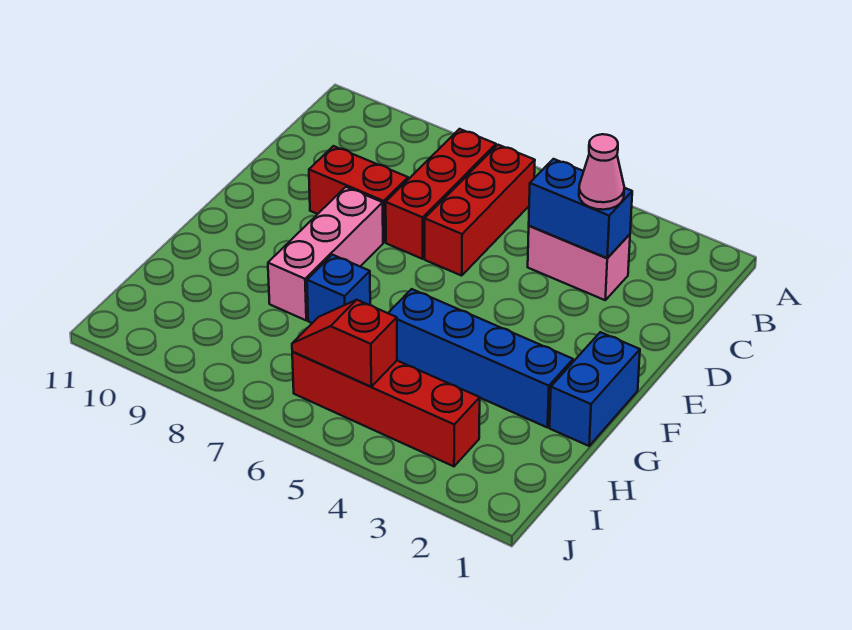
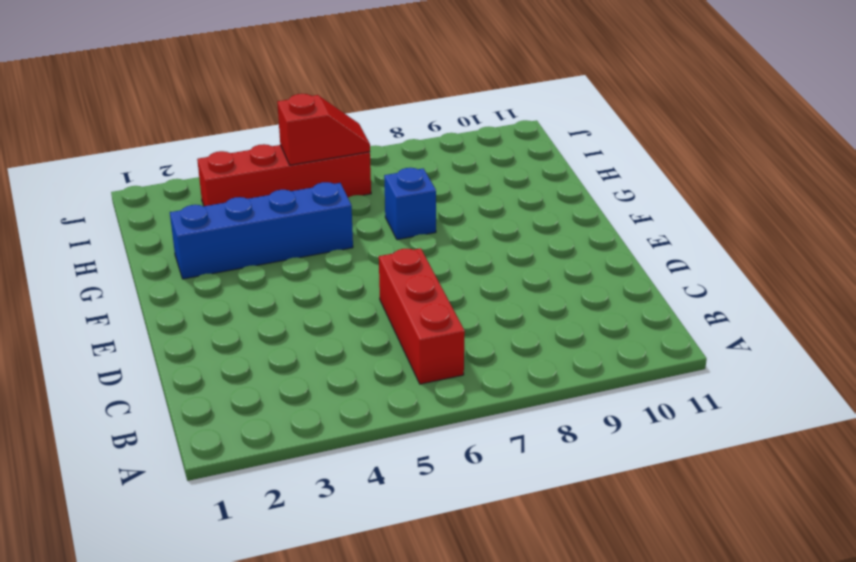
none -> red brick B7:D7 level 1
none -> pink brick C3:C4 level 1
none -> red brick D8:D9 level 1

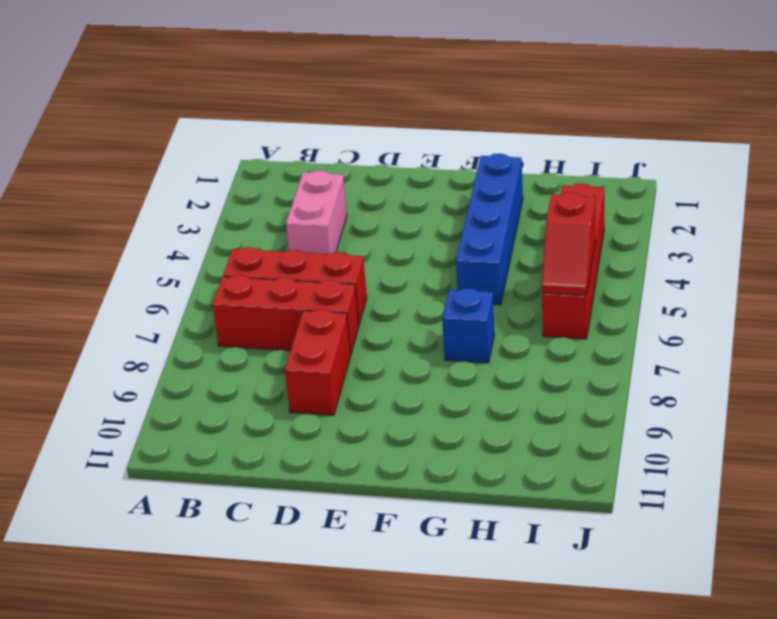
none -> pink brick E8:G8 level 1
none -> blue brick F1:G1 level 1
none -> blue brick C3:C4 level 2

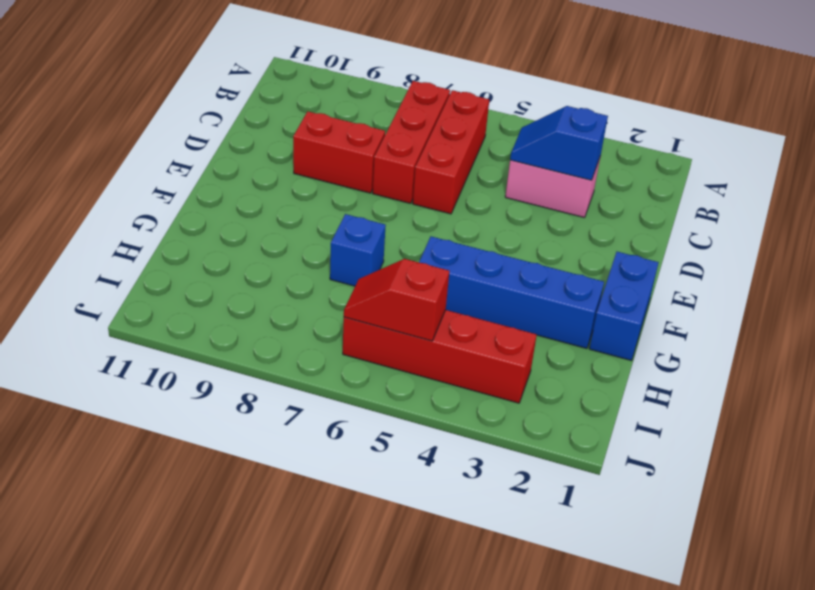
blue slope C3:C4 level 2 top 3 -> blue brick C3:C4 level 2
none -> pink brick E8:G8 level 1
none -> pink cone C3 level 3

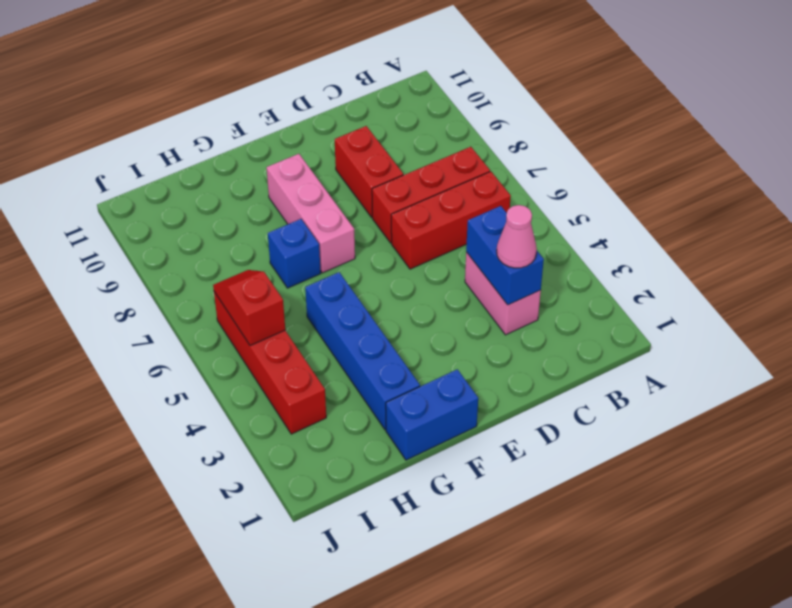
pink brick F7:F9 level 1 -> pink brick E8:G8 level 1

